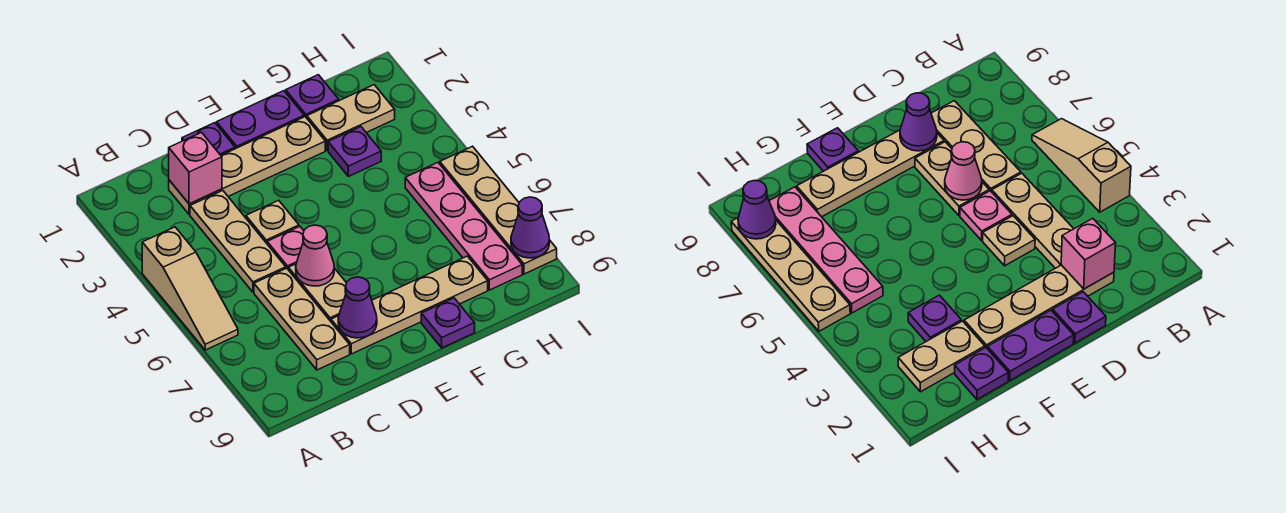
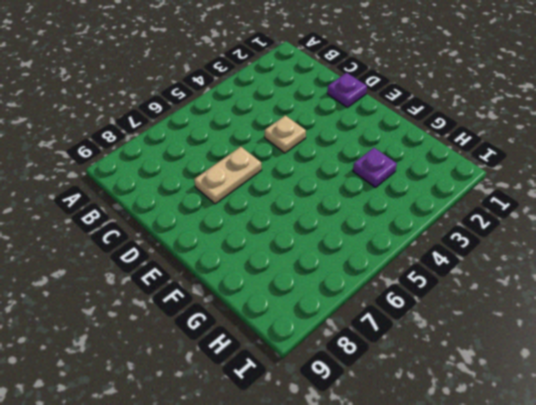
none -> tan slope A4:A6 level 1 top 4
none -> tan plate C2:F2 level 1
none -> tan plate C3:C5 level 1

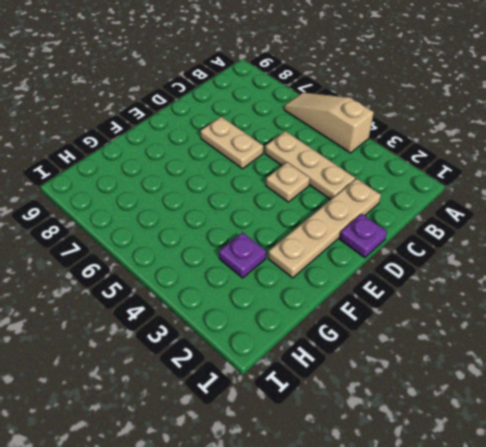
none -> tan plate C6:C8 level 1
none -> pink plate D5 level 1
none -> tan plate D8:G8 level 1

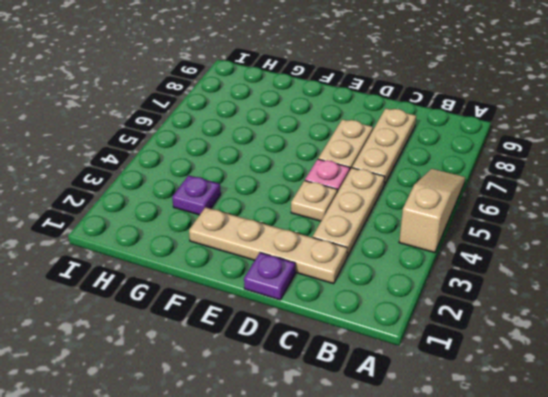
none -> tan plate D8:G8 level 1
none -> purple plate E1:F1 level 1
none -> purple plate F9 level 1

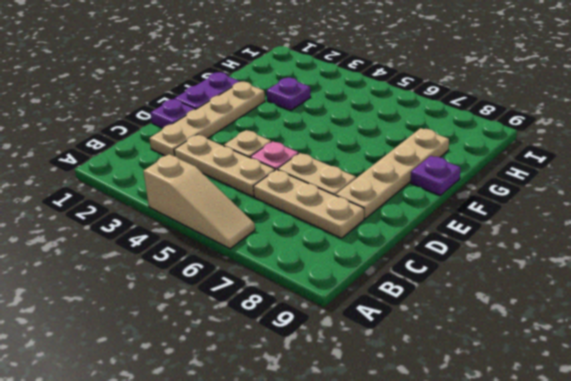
none -> purple plate G1 level 1
none -> tan plate G2:H2 level 1
none -> pink plate H5:H8 level 1

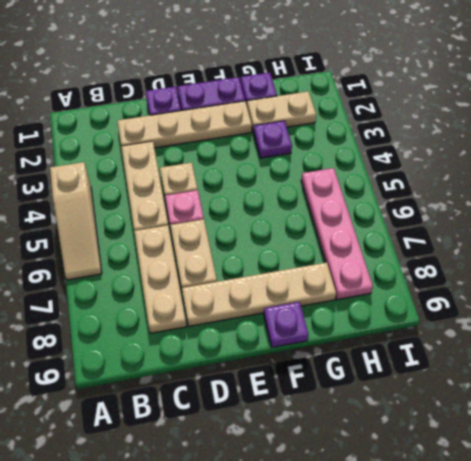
none -> tan plate I5:I8 level 1
none -> pink brick C2 level 2
none -> pink cone D6 level 2

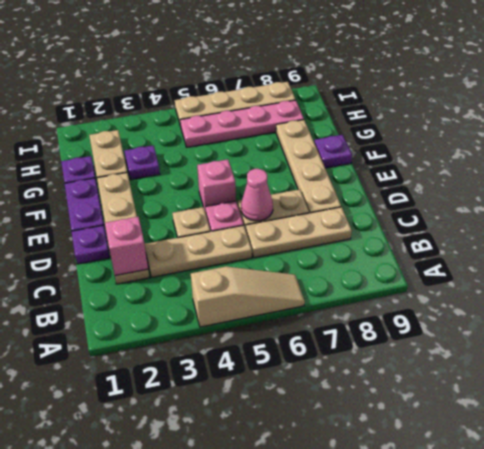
pink brick E5 level 1 -> none
none -> purple cone D8 level 2
none -> purple cone I8 level 2

